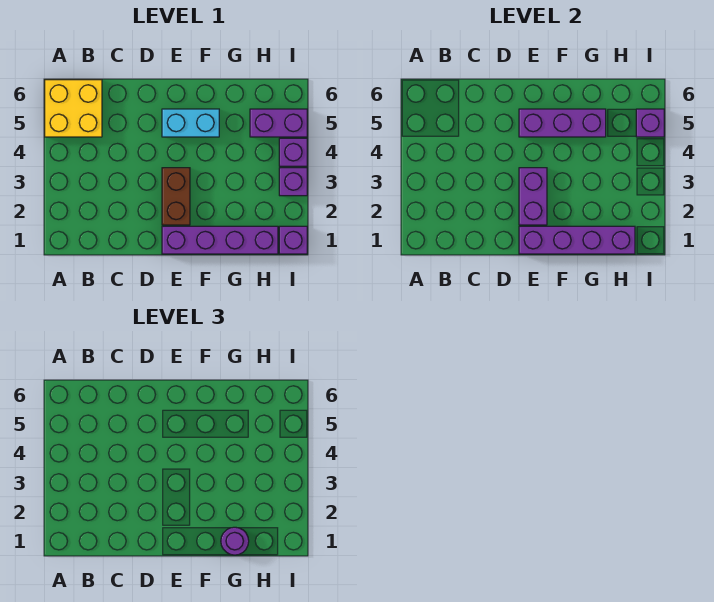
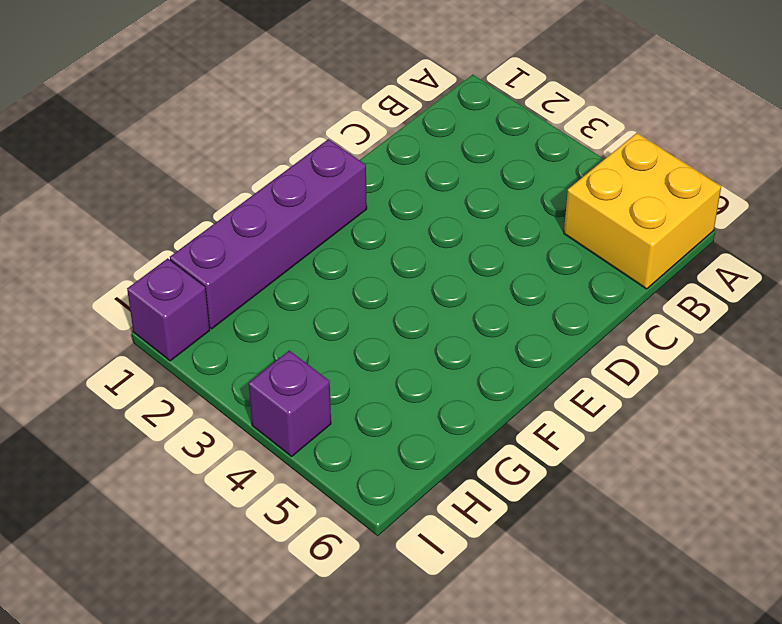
none -> brown brick E2:E3 level 1
none -> cyan brick E5:F5 level 1
none -> purple brick H5:I5 level 1

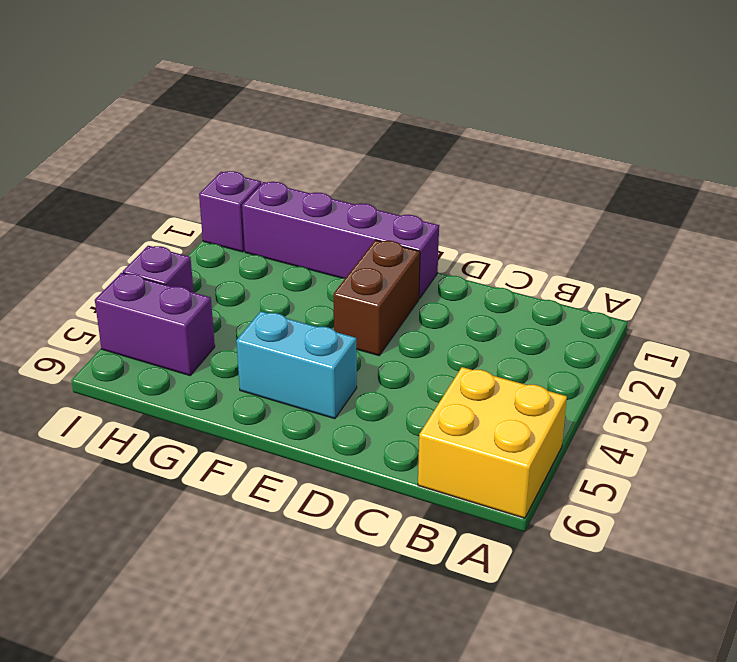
none -> purple brick I3 level 1
none -> purple brick E1:H1 level 2
none -> purple brick E2:E3 level 2

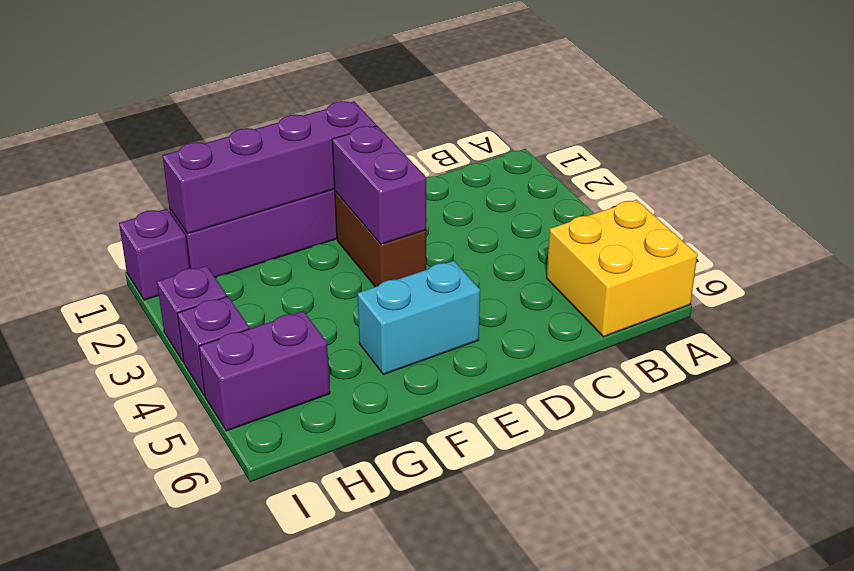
none -> purple brick E5:G5 level 2
none -> purple brick I5 level 2
none -> purple round brick G1 level 3

